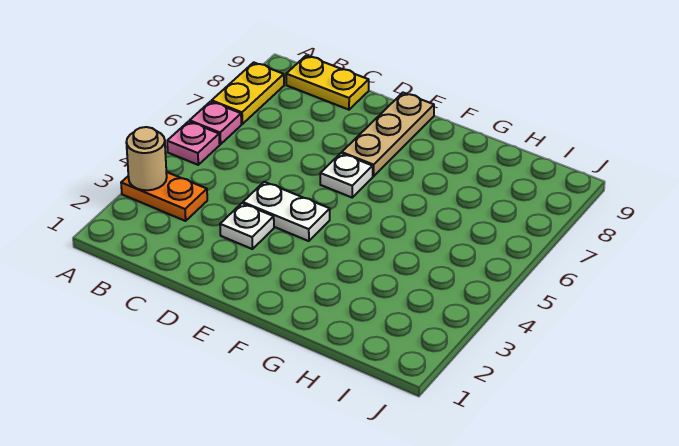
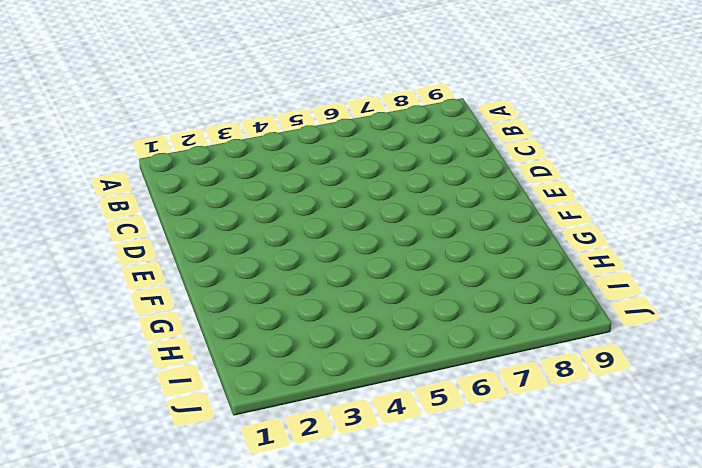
none -> orange plate A3:B3 level 1
none -> pink plate A5 level 1

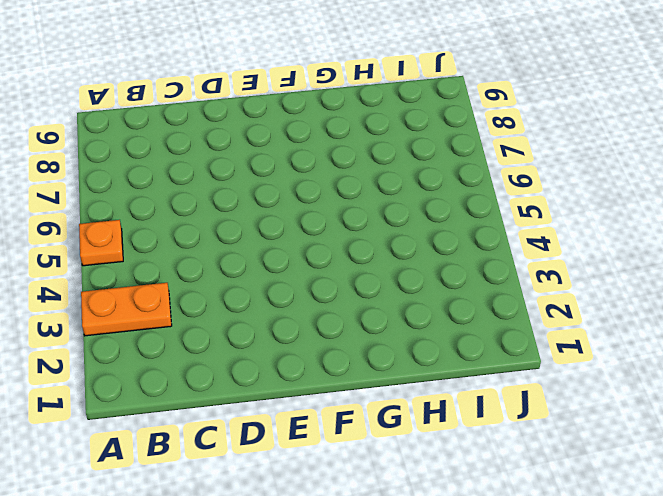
orange plate A5 level 1 -> pink plate A5 level 1
none -> pink plate A6 level 1
none -> yellow plate A7:A8 level 1

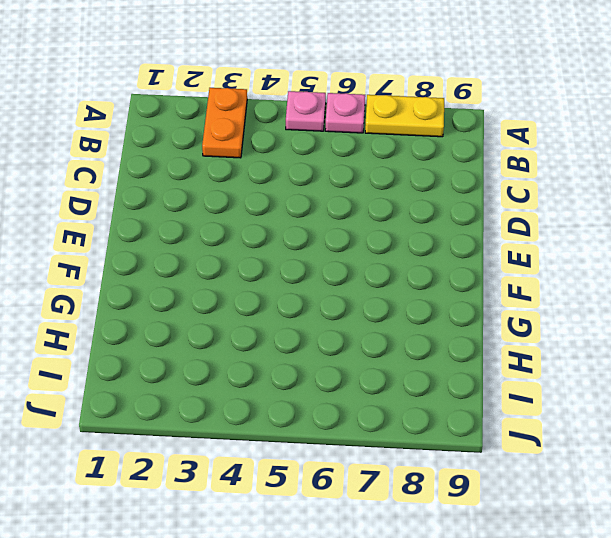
none -> yellow plate B9:C9 level 1
none -> white plate D3 level 1

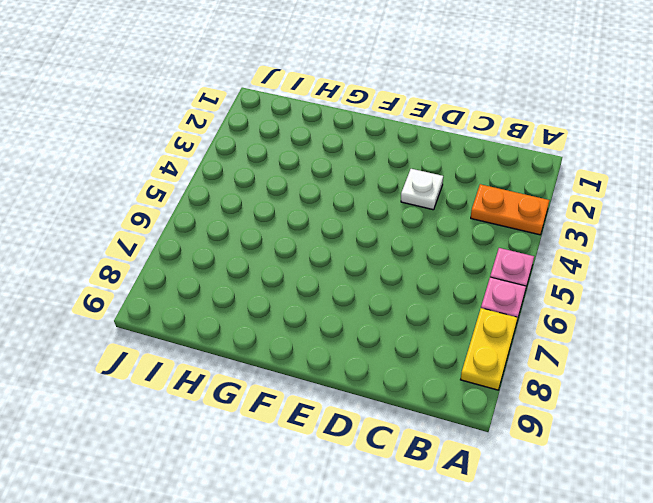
none -> yellow plate B9:C9 level 1
none -> white plate D4:E4 level 1

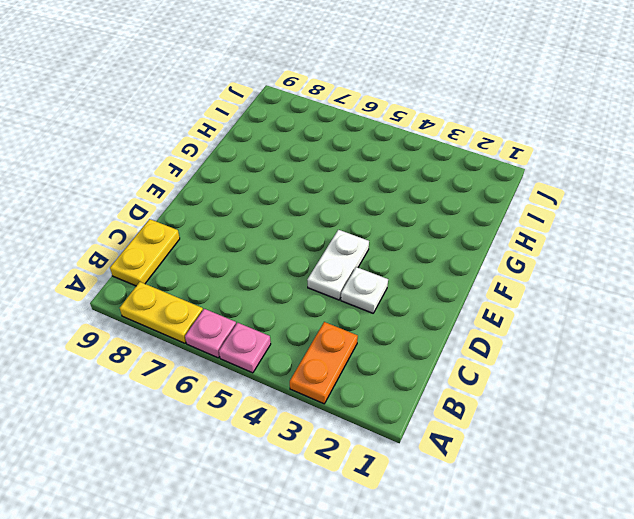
none -> white plate E6 level 1
none -> tan plate E7:E9 level 1

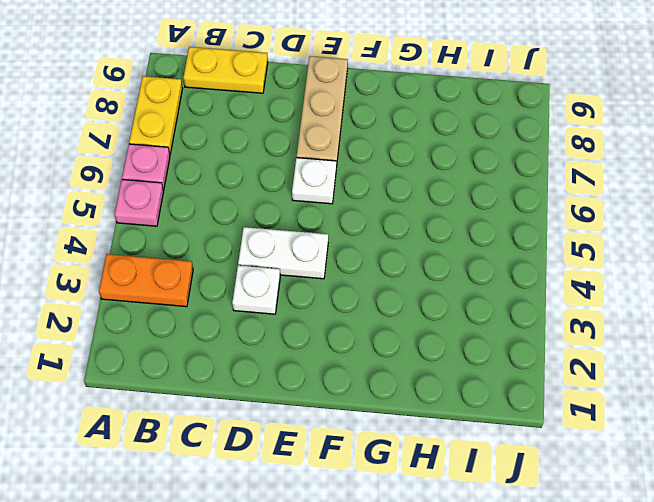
none -> tan round brick A3 level 2

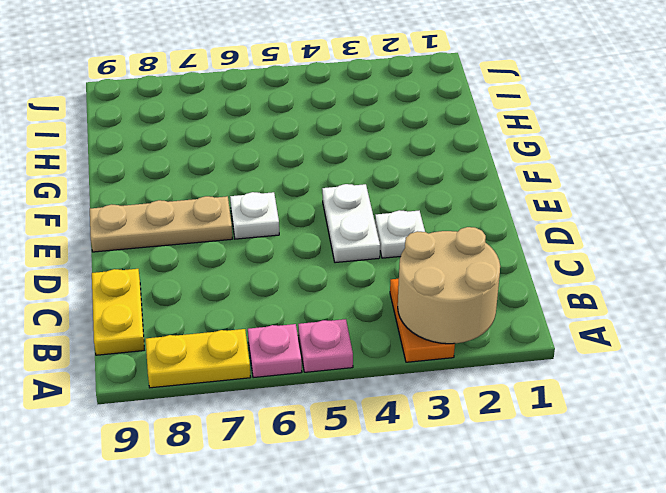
tan round brick A2:B3 level 2 -> tan round brick A3 level 2

